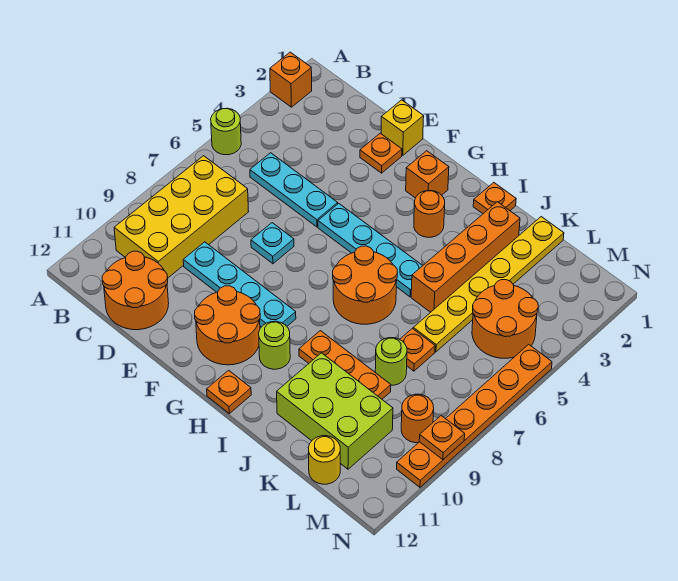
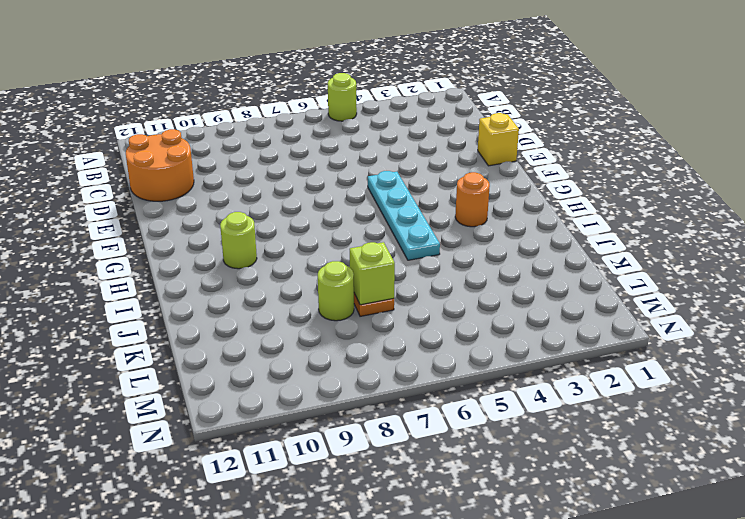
lime brick K7 level 2 -> none
none -> orange brick A2 level 1
none -> yellow brick B7:C10 level 1
none -> cyan plate C5:E5 level 1

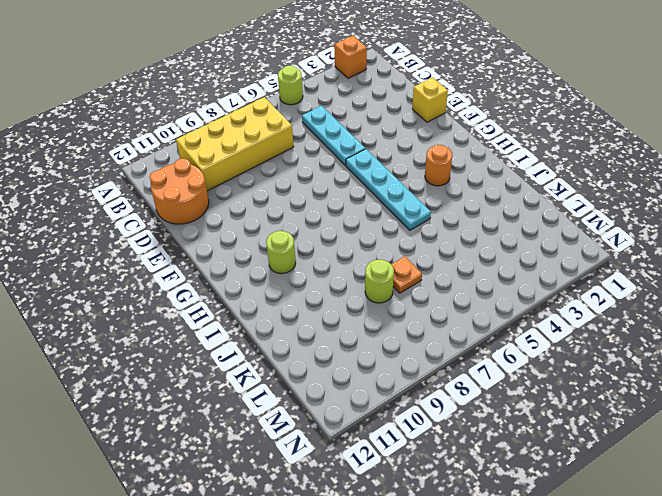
none -> cyan plate D9:G9 level 1
none -> orange plate E2 level 1
none -> cyan plate E7 level 1

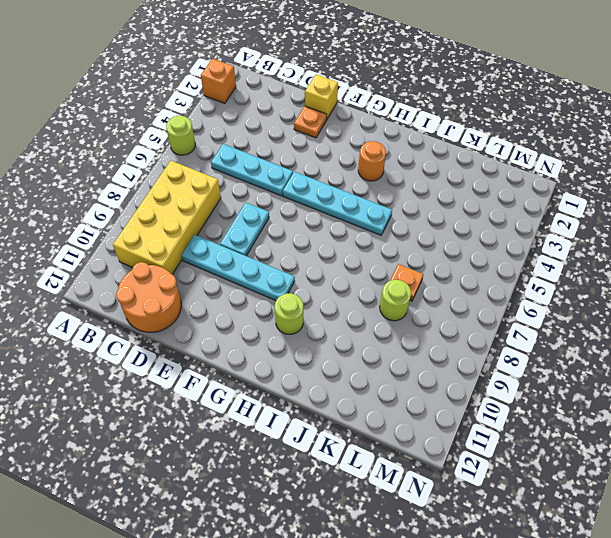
cyan plate E7:E8 level 1 -> cyan plate E7 level 1
none -> orange round brick F10:G11 level 1
none -> orange brick G2 level 1
none -> orange round brick H6:I7 level 1

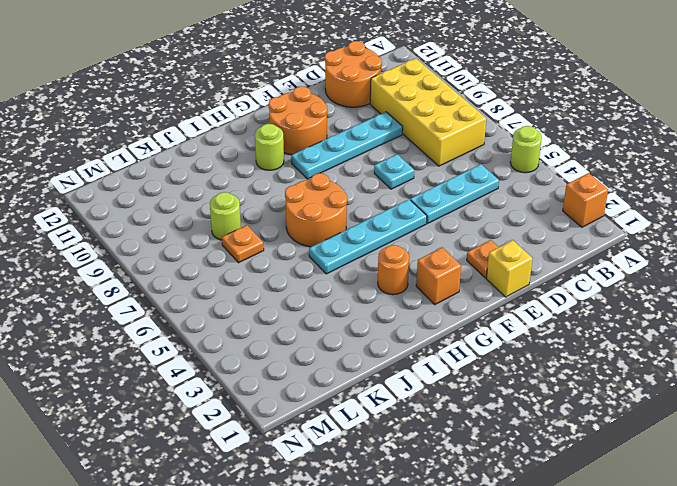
none -> orange plate H12 level 1
none -> orange plate I1 level 1
none -> orange plate I9:K9 level 1

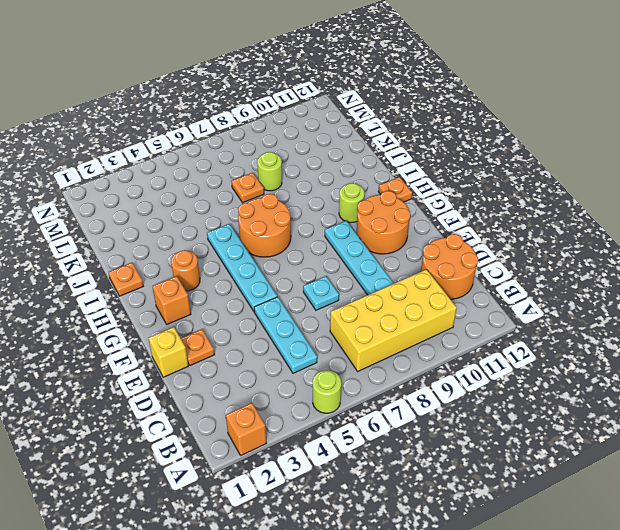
none -> orange plate I9:K9 level 1
none -> orange brick J2:J5 level 1
none -> lime brick J10:L11 level 1

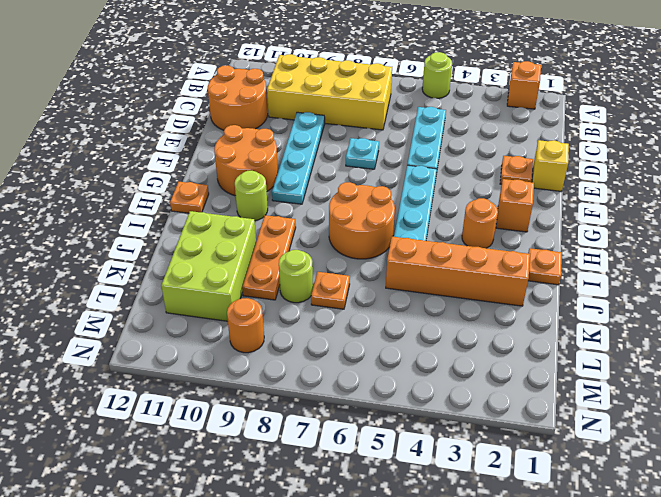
none -> yellow plate K1:K6 level 1
none -> orange round brick L4:M5 level 1
none -> yellow round brick L12 level 1

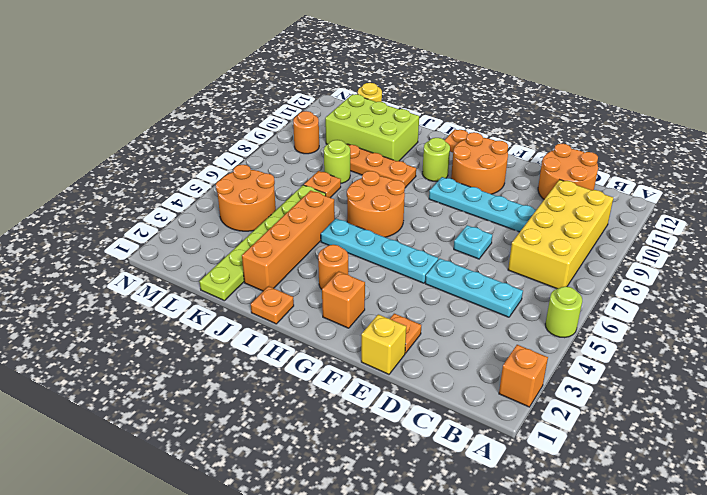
lime plate K1:K6 level 1 -> yellow plate K1:K6 level 1
none -> orange plate N5:N10 level 1
none -> orange plate N9 level 2

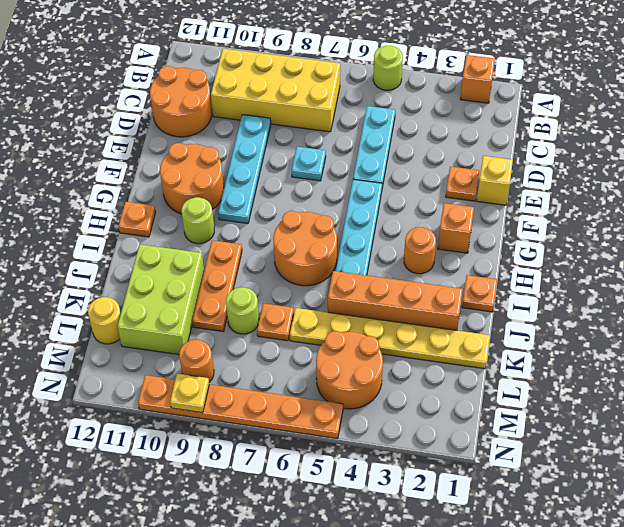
yellow plate N9 level 2 -> orange plate N9 level 2

